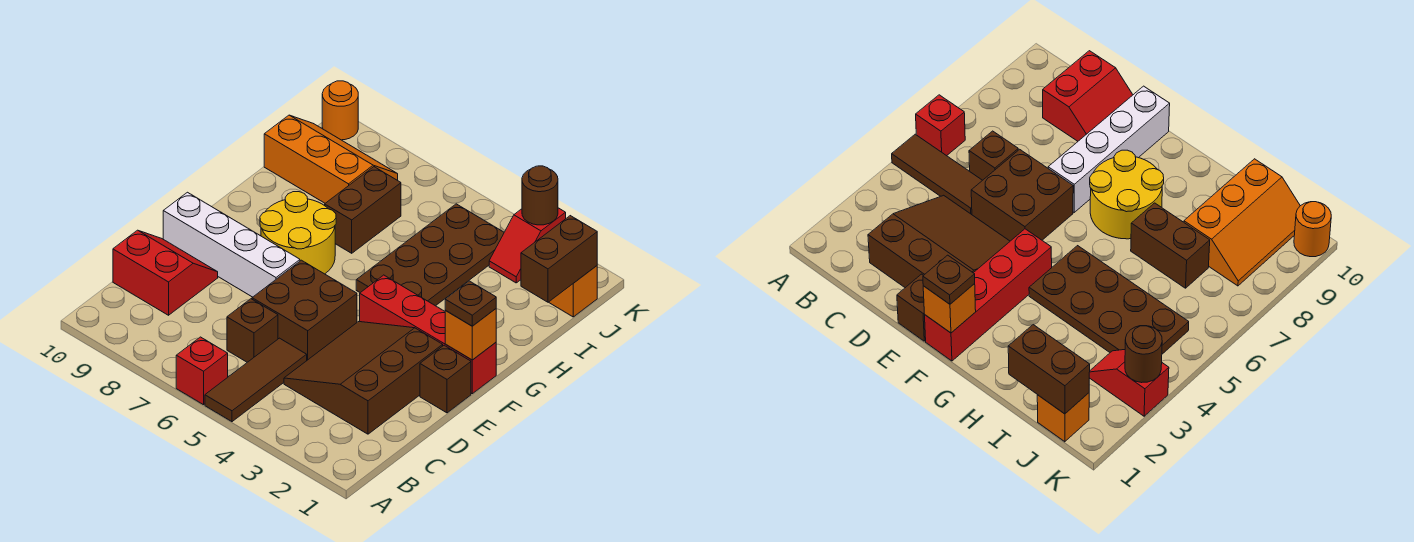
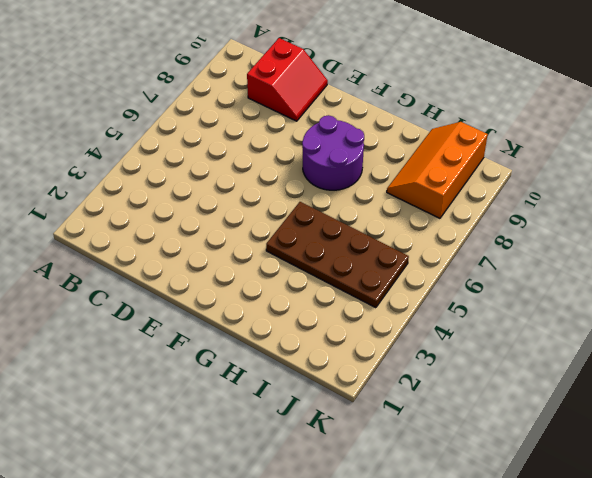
purple round brick F7:G8 level 1 -> yellow round brick F7:G8 level 1
orange slope I8:J10 level 1 top J -> orange slope I8:J10 level 1 top I
none -> brown tile A5:C5 level 1
none -> red brick A6 level 1
none -> brown slope C2:E4 level 1 top 2

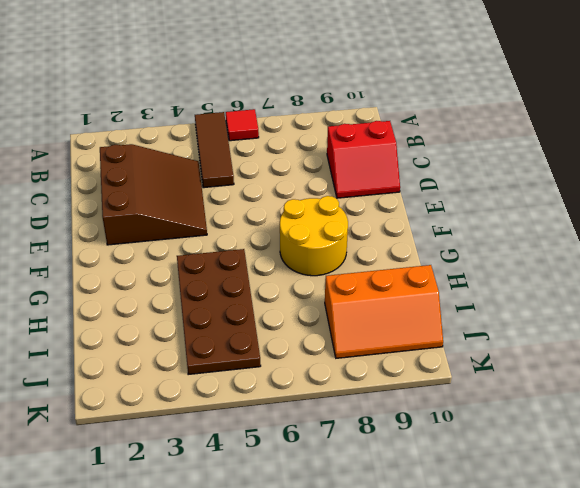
red tile A6 level 1 -> red brick A6 level 1
none -> brown brick C6 level 1
none -> brown brick D5:E6 level 1
none -> brown brick E1 level 1

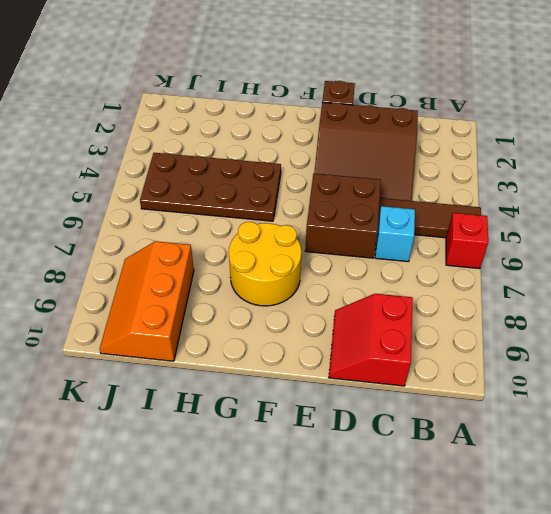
cyan brick C6 level 1 -> brown brick C6 level 1
none -> white brick E7:E10 level 1
none -> red brick F1:F4 level 1
none -> brown brick H7:I7 level 1

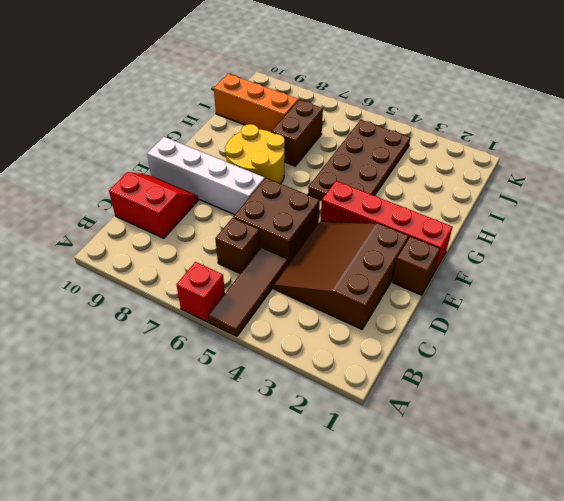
none -> orange brick J1 level 1
none -> red slope J3:K3 level 1 top K
none -> orange round brick K10 level 1

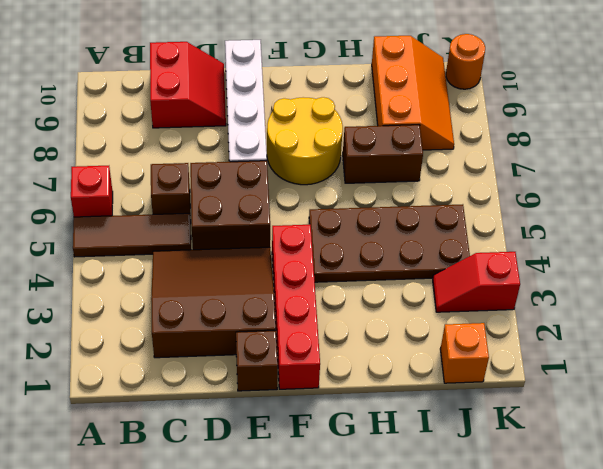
none -> orange brick F1 level 2
none -> brown brick I1:J1 level 2
none -> brown round brick K3 level 2

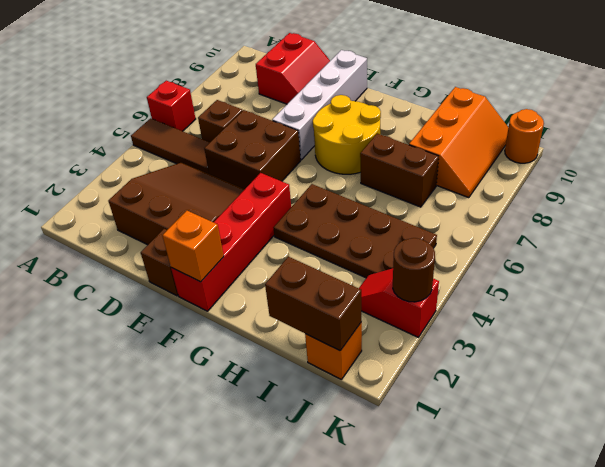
none -> brown plate F1 level 3

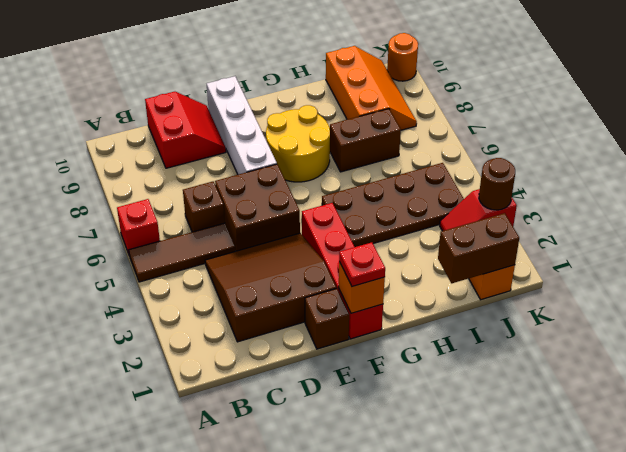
red plate F1 level 3 -> brown plate F1 level 3

